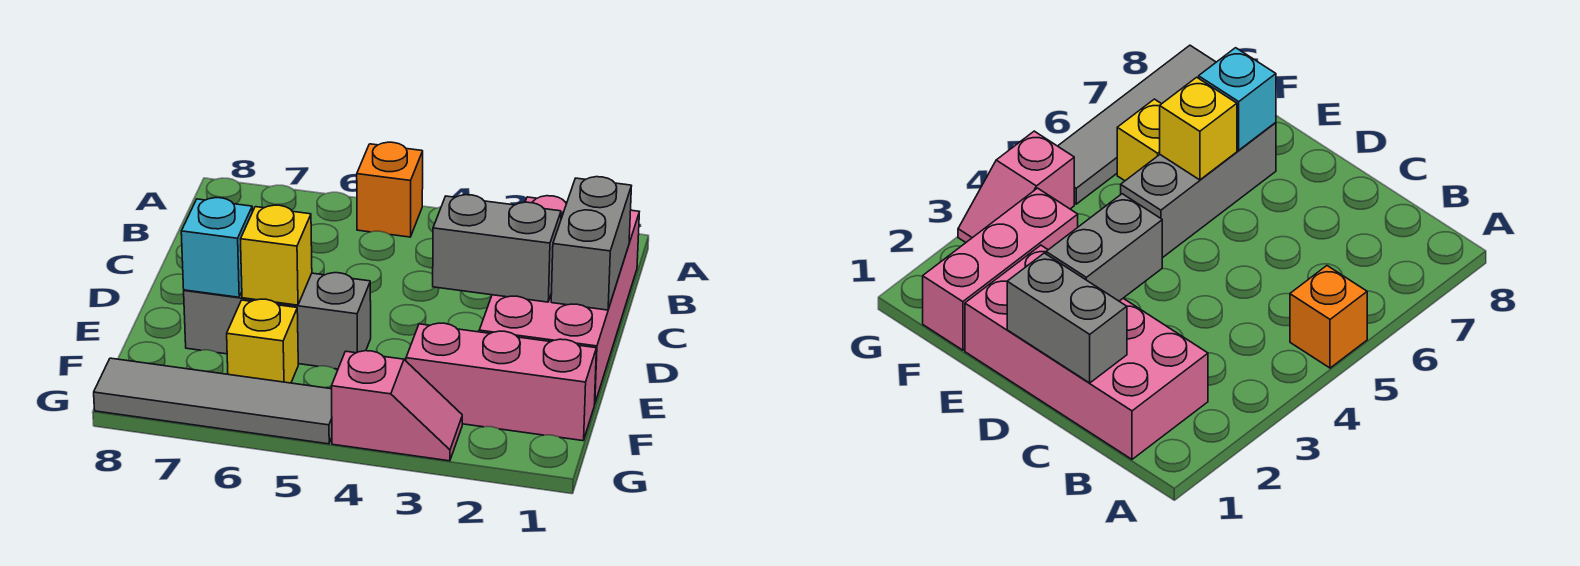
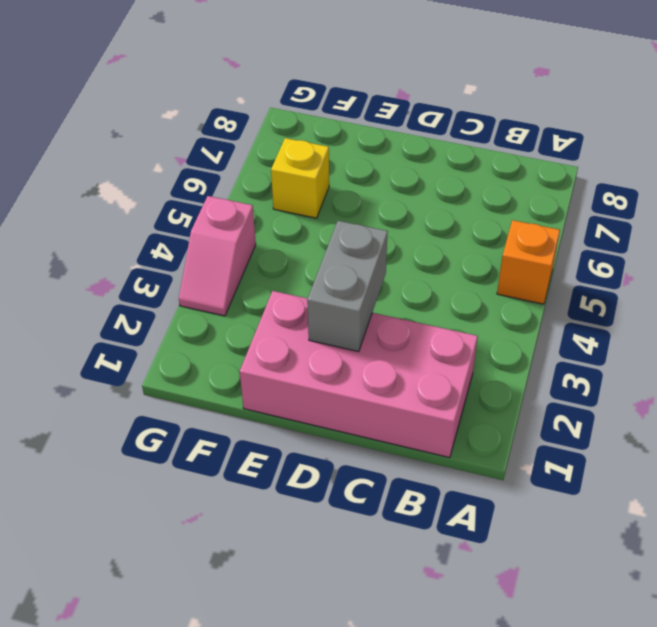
none -> grey brick E5:E7 level 1
none -> pink brick F1:F3 level 1

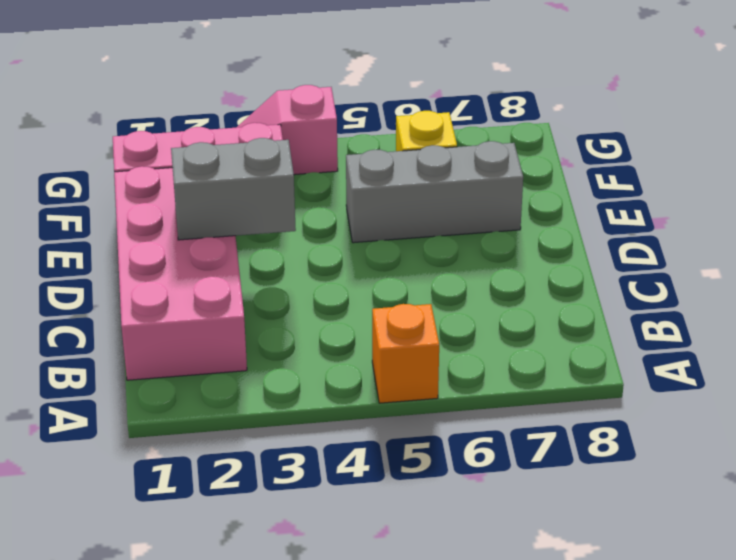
none -> grey tile G5:G8 level 1
none -> grey brick C1:D1 level 2

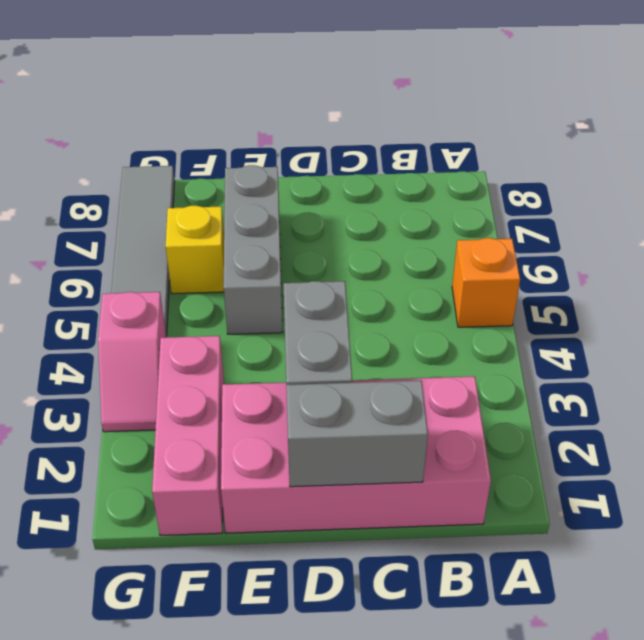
none -> yellow brick E6 level 2
none -> cyan brick E7 level 2

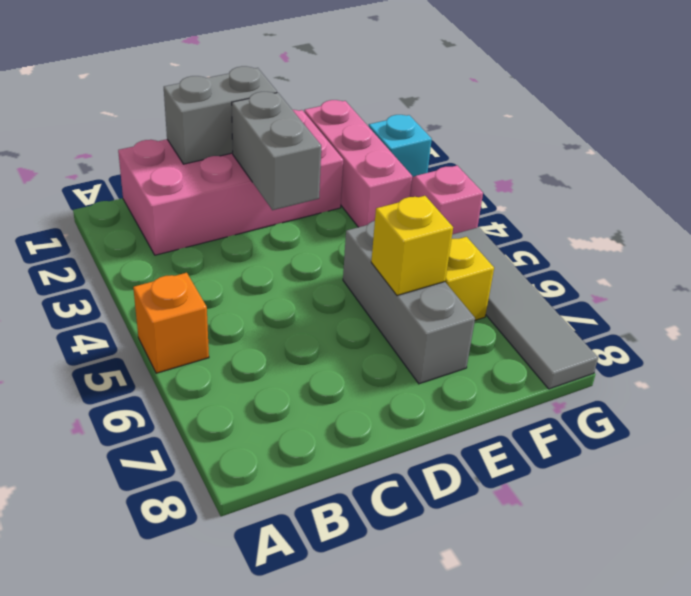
cyan brick G2 level 1 -> cyan brick E7 level 2

